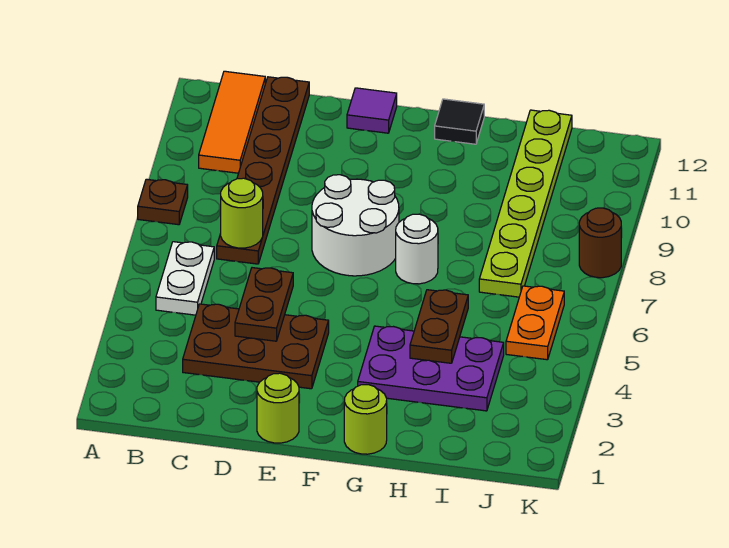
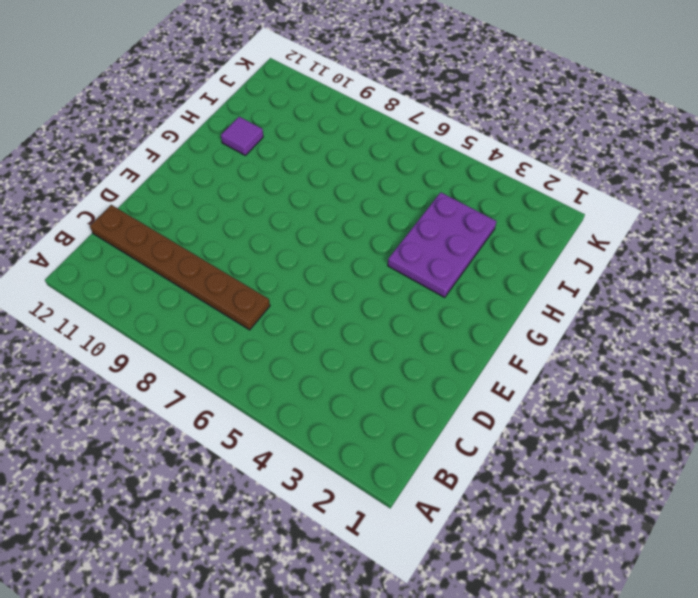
purple tile H11 level 1 -> purple tile E12 level 1
none -> brown plate A8 level 1
none -> white plate B5:B6 level 1
none -> orange tile B10:B12 level 1

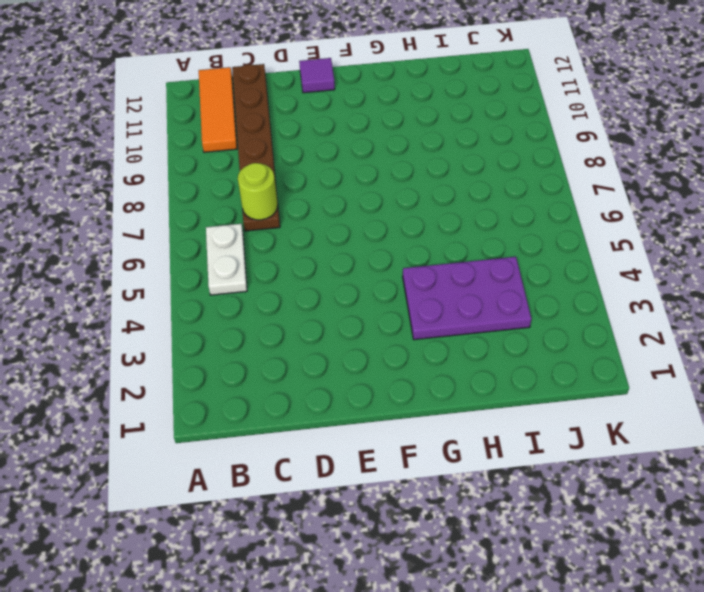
none -> brown plate A8 level 1
none -> brown plate C3:E4 level 1
none -> lime round brick E1 level 1

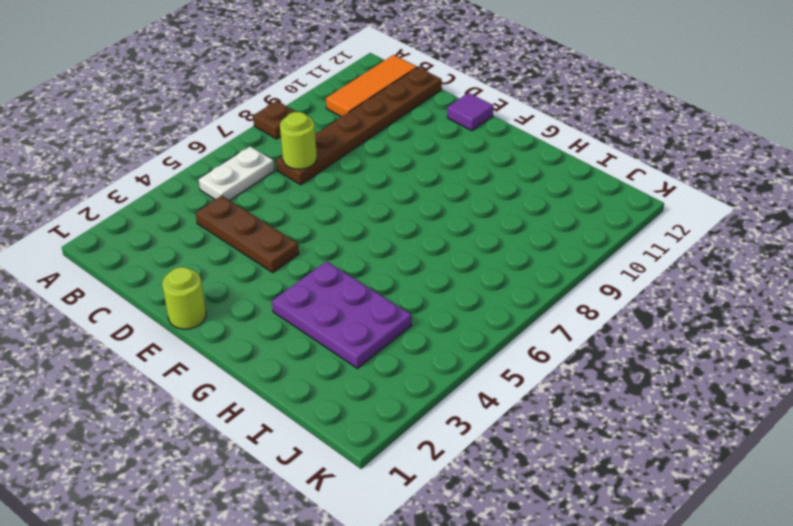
brown plate C4:E4 level 1 -> brown plate C3:E4 level 1
none -> white round brick E7:F8 level 1
none -> lime round brick G1 level 1
none -> white round brick G7 level 1

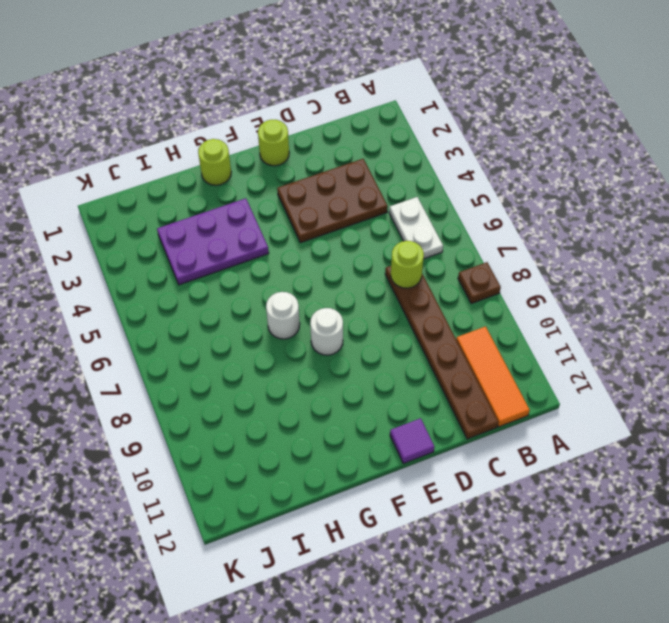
white round brick F8 level 1 -> white round brick E7:F8 level 1
none -> black tile G12 level 1
none -> lime plate I7:I12 level 1
none -> orange plate J5:J6 level 1

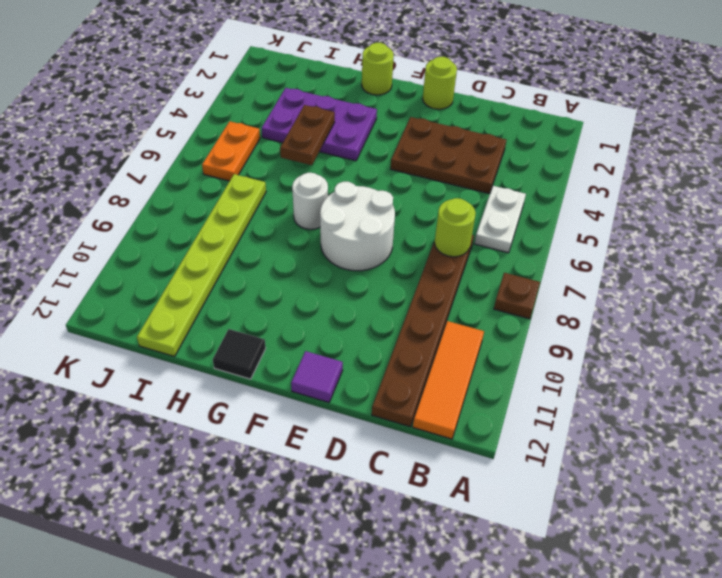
none -> brown round brick K8 level 1
none -> brown plate D4:D5 level 2

